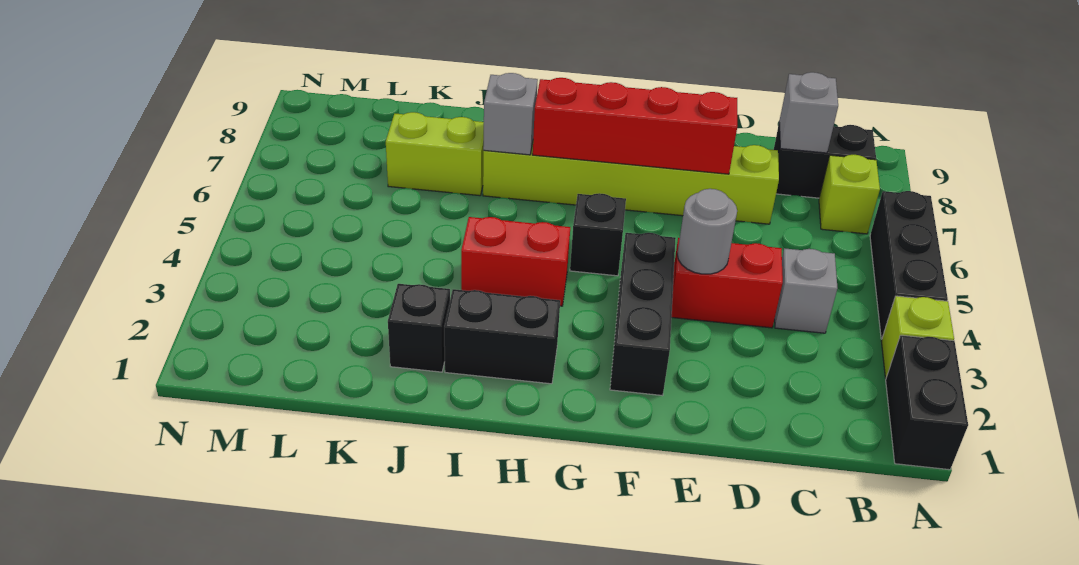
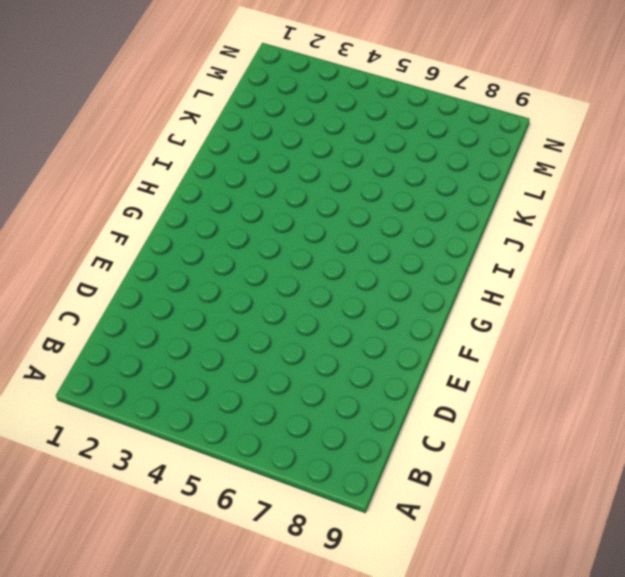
none -> black brick A1:A2 level 1
none -> lime brick A3 level 1
none -> black brick A4:A6 level 1

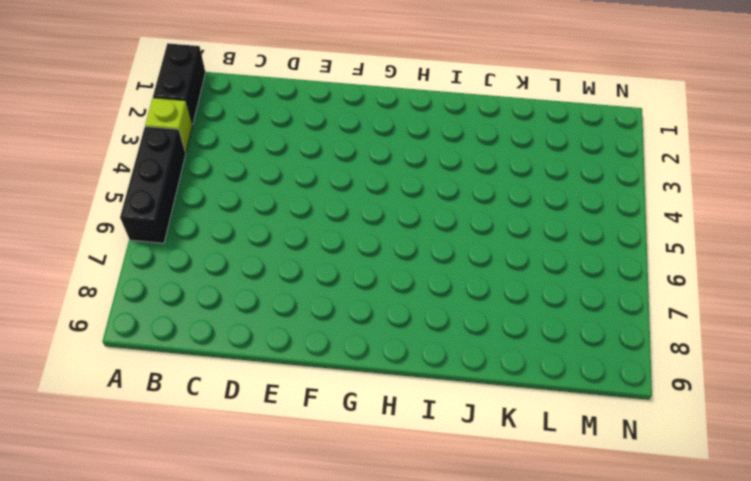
none -> lime brick B7 level 1
none -> black brick B8:C8 level 1
none -> grey brick C4 level 1

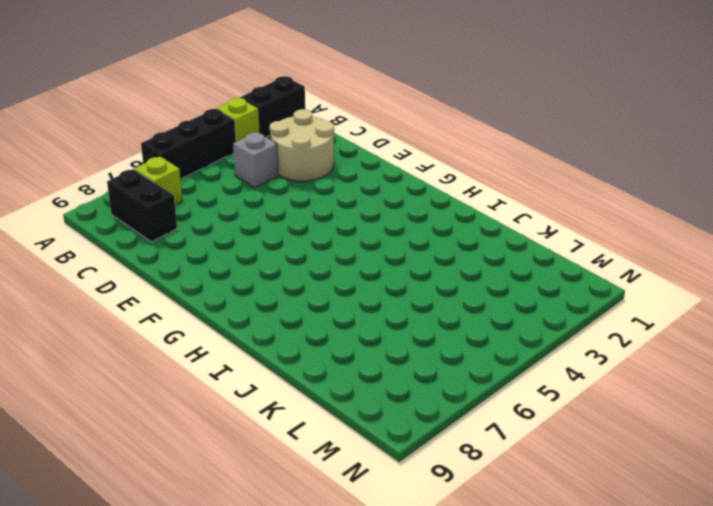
tan round brick C2:D3 level 1 -> none
none -> red brick D4:E4 level 1
none -> lime brick D7:I7 level 1
none -> black brick F2:F4 level 1

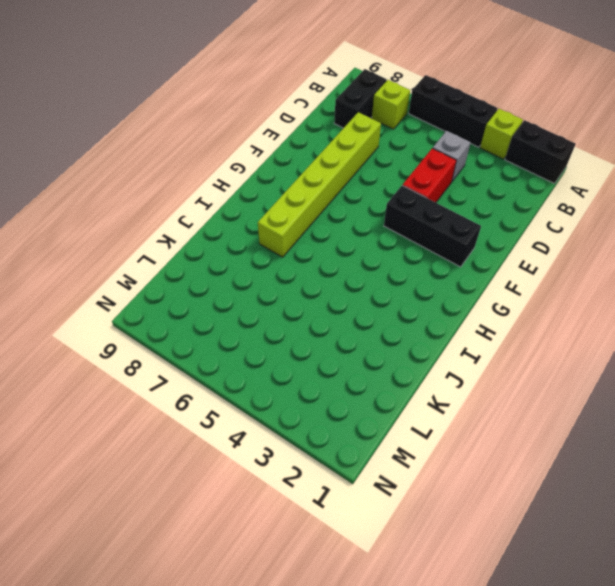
none -> black brick G5 level 1
none -> black brick H2:I2 level 1
none -> red brick H4:I4 level 1

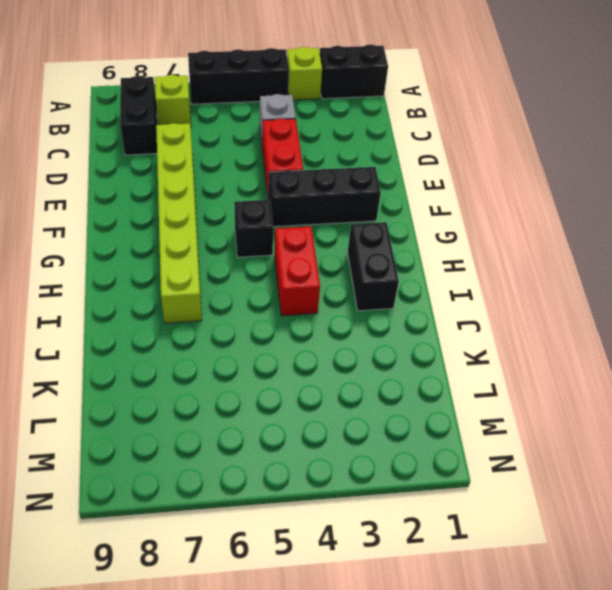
none -> black brick J2 level 1
none -> lime brick J7:K7 level 1
none -> grey brick C8 level 2

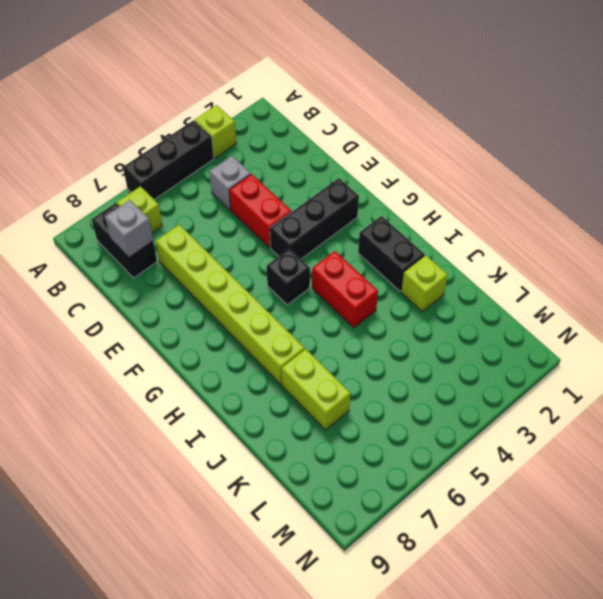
lime brick J2 level 1 -> black brick J2 level 1
none -> black brick A1:A2 level 1
none -> grey round brick E4 level 2
none -> red brick E7:H7 level 2

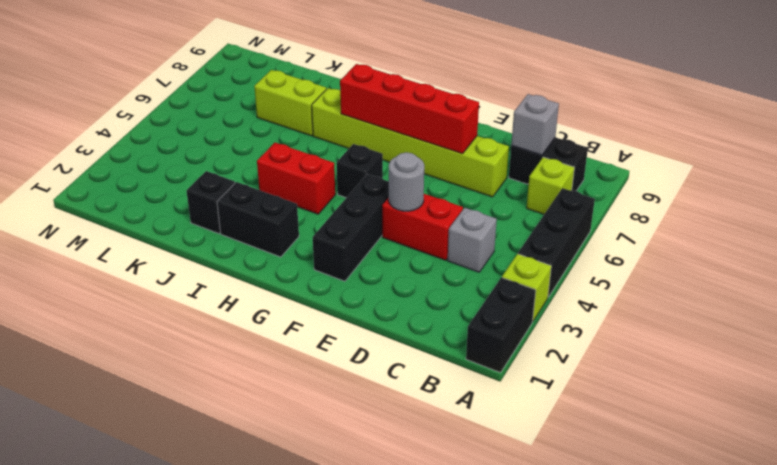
none -> grey brick I7 level 2

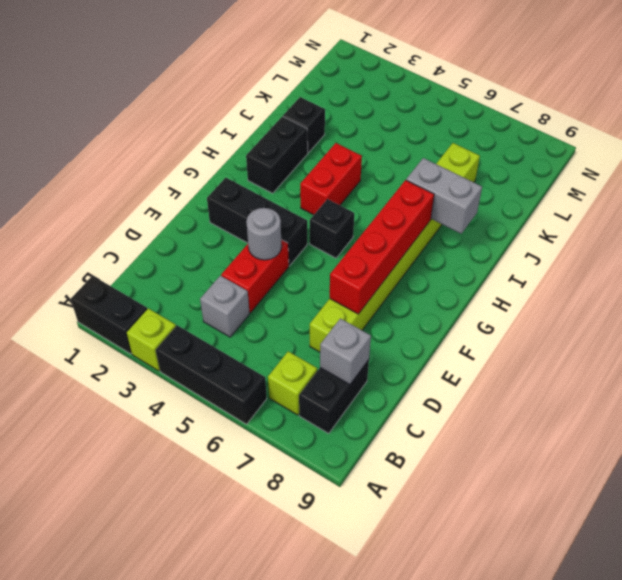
grey brick I7:I8 level 2 -> grey brick I7 level 2

